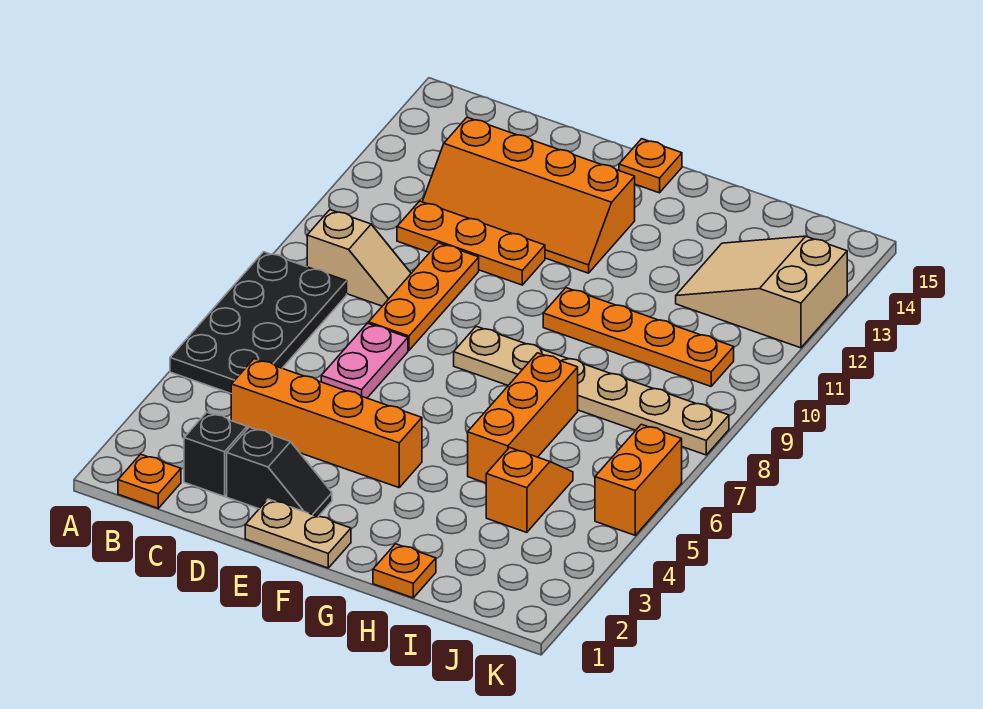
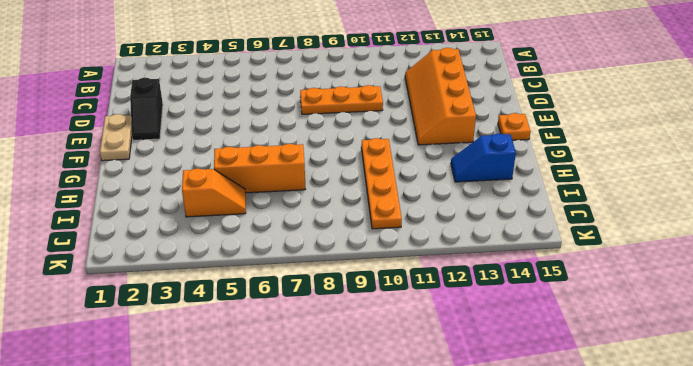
blue slope H13:H14 level 1 top 14 -> none
none -> black plate A5:B8 level 1
none -> orange plate B1 level 1
none -> tan slope B9:C9 level 1 top B

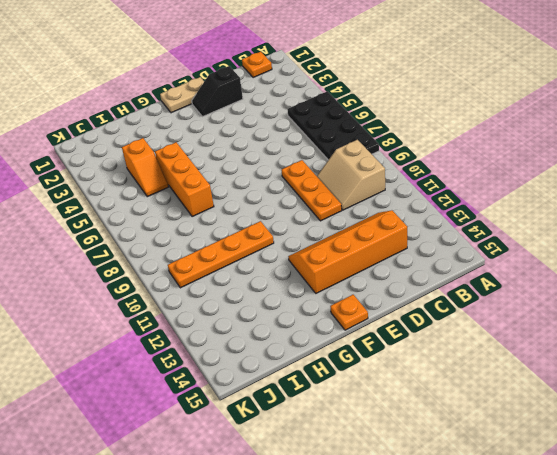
tan slope B9:C10 level 1 top B -> tan slope B9:C9 level 1 top B
none -> black brick C2 level 1
none -> orange brick C4:F4 level 1
none -> orange plate C11:E11 level 1

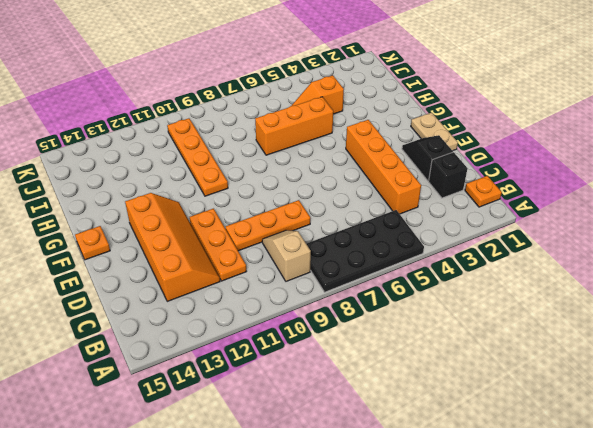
none -> pink plate D6:D7 level 1
none -> tan plate F8:K8 level 1
none -> orange plate H1 level 1

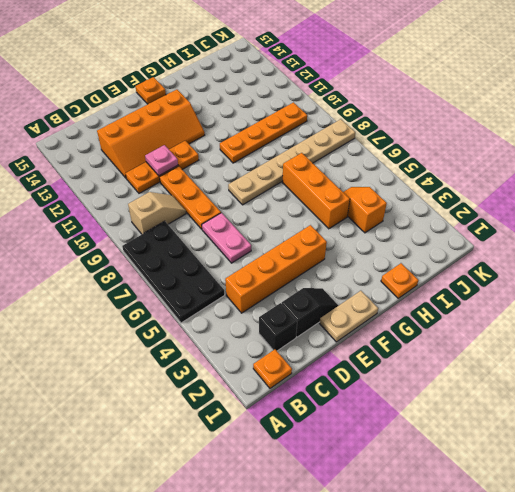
pink plate D11 level 2 -> none
none -> tan slope I12:K13 level 1 top K
none -> orange brick K5:K6 level 1

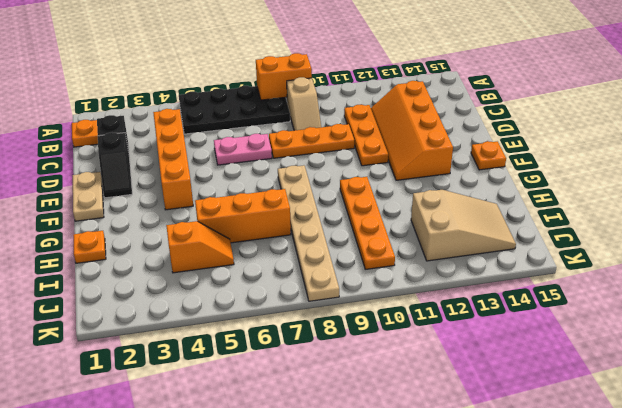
orange brick A8:A9 level 2 -> orange brick K5:K6 level 1
tan slope I12:J14 level 1 top 12 -> tan slope I12:K13 level 1 top K

